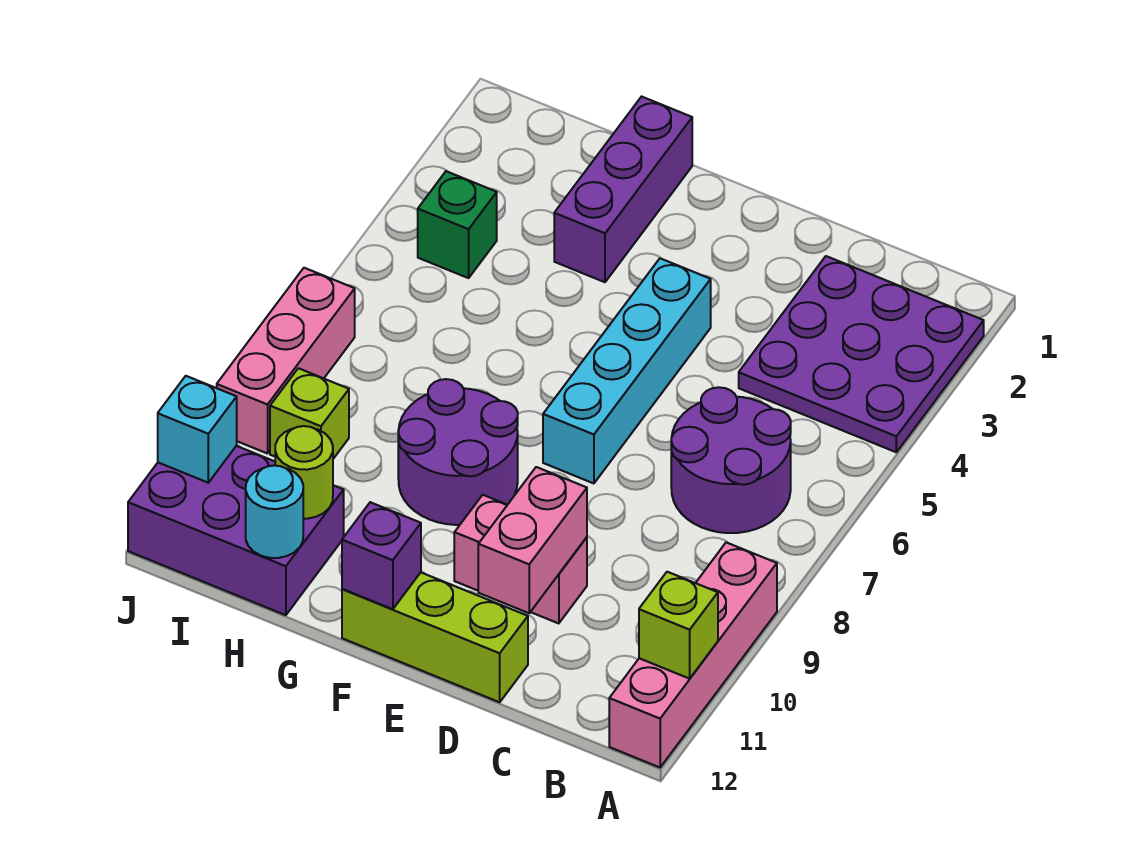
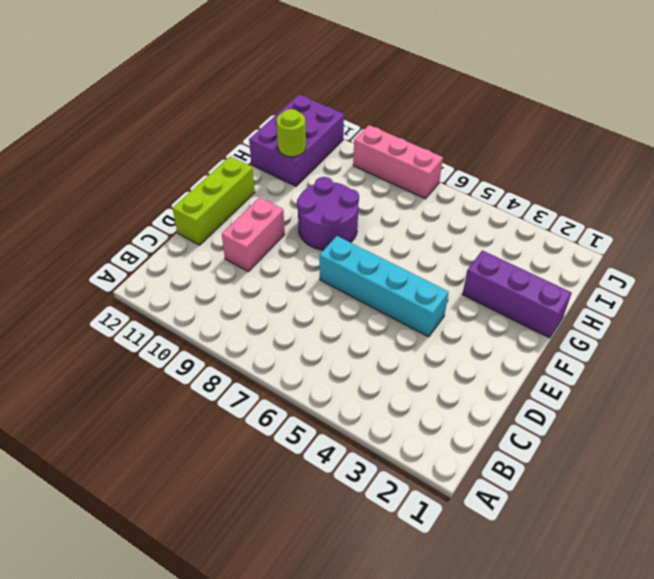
none -> purple plate A2:C4 level 1
none -> pink brick A9:A12 level 1
none -> purple round brick B6:C7 level 1

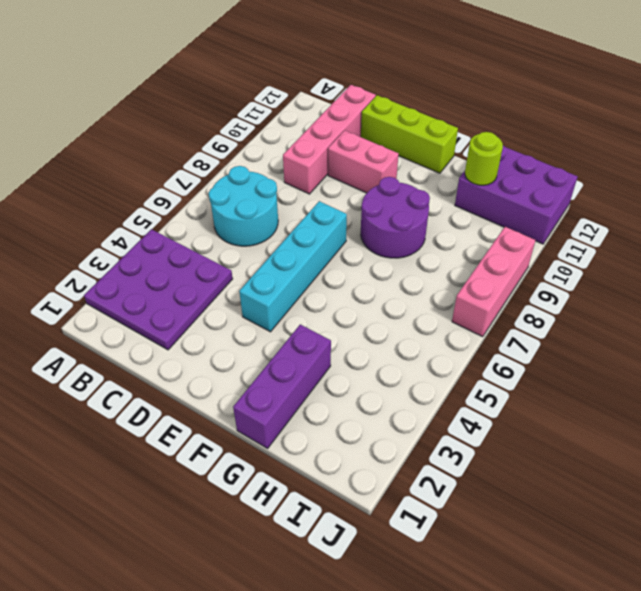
cyan round brick B6:C7 level 1 -> purple round brick B6:C7 level 1
pink brick C9:C12 level 1 -> pink brick A9:A12 level 1
none -> green brick I4 level 1
none -> lime brick I9 level 1
none -> lime brick A11 level 2

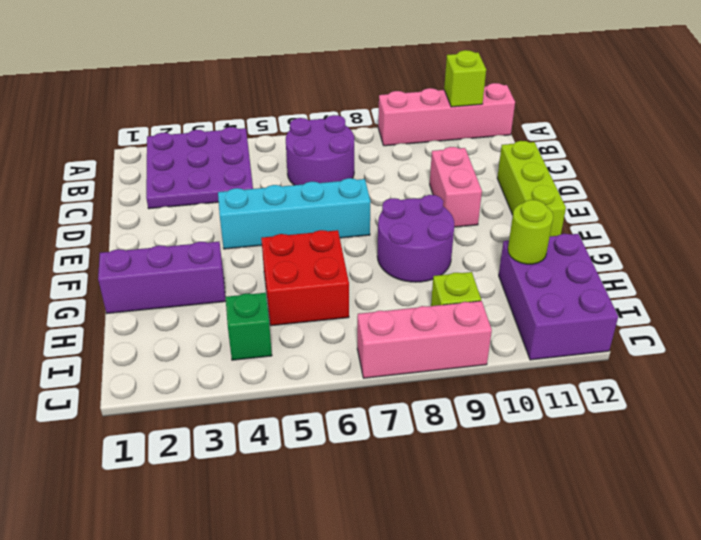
red brick G5:H6 level 1 -> none
none -> pink brick D10:D11 level 2
none -> purple brick F12 level 2
none -> cyan round brick H12 level 2

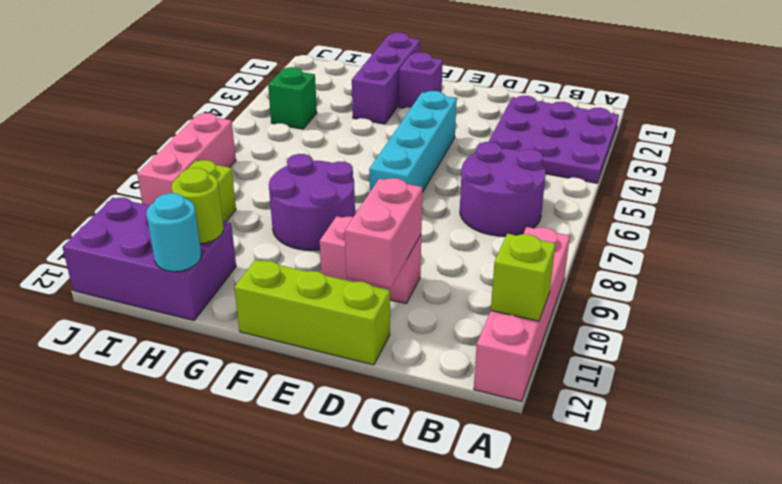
purple brick F2 level 1 -> purple brick F12 level 2
none -> cyan brick J11 level 2

